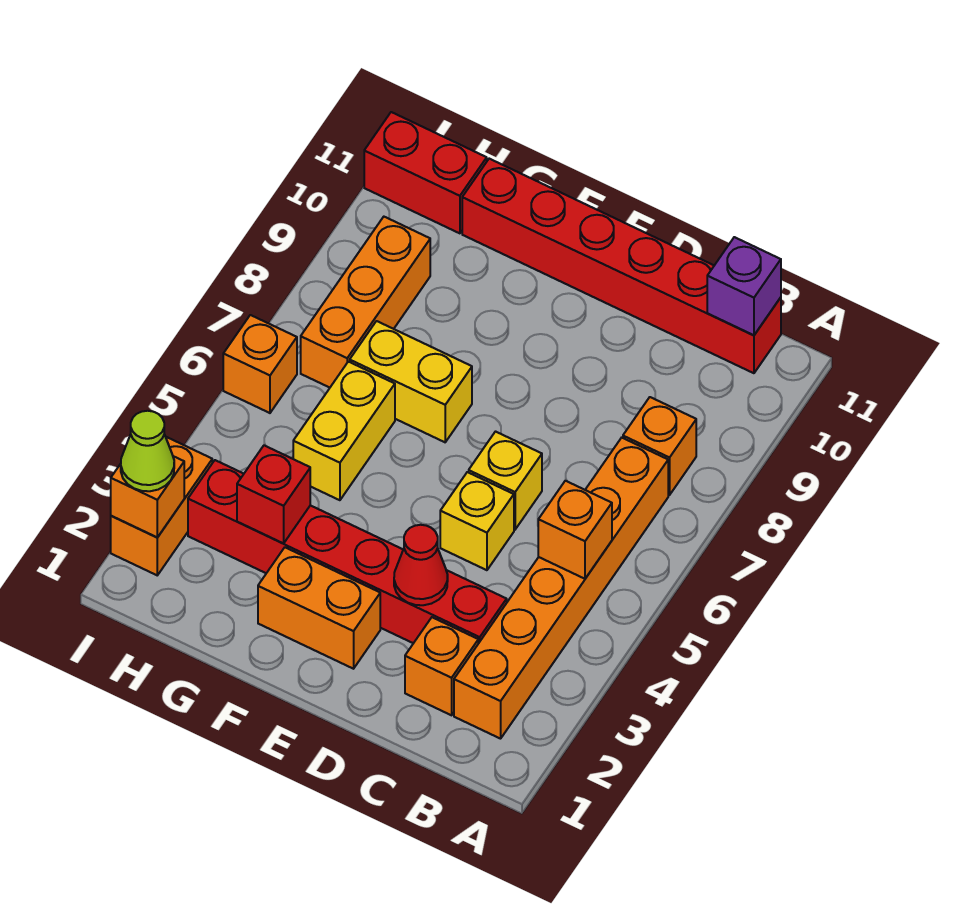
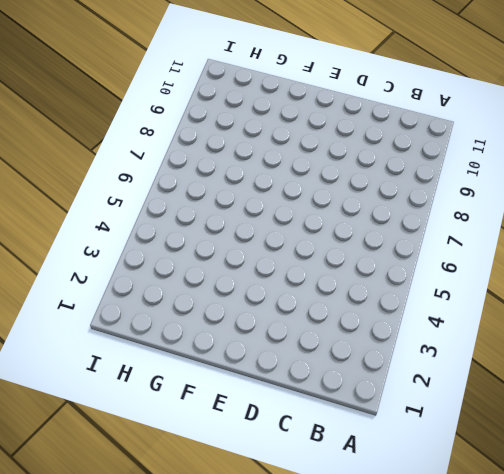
none -> orange brick B2:B7 level 1
none -> orange brick B8 level 1
none -> red brick B11:G11 level 1

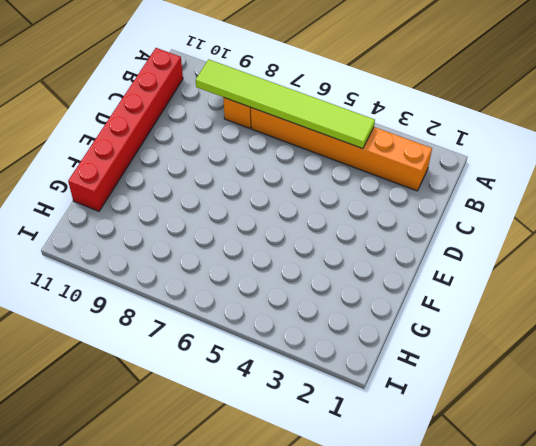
lime tile B4:B9 level 2 -> orange brick B5 level 2
none -> orange brick C2 level 1
none -> red brick C3:H3 level 1
none -> yellow brick D5 level 1

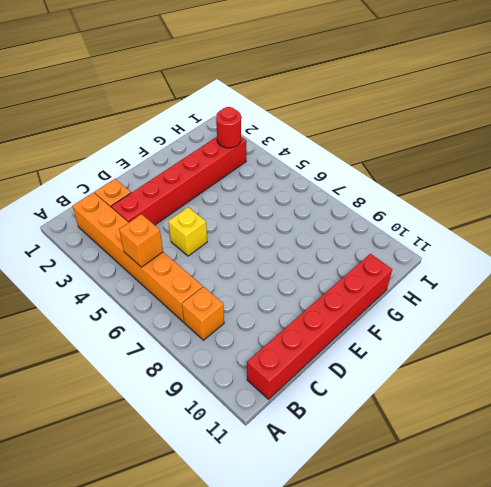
red round brick H3 level 2 -> none
none -> yellow brick D6 level 1
none -> orange brick E2:F2 level 1
none -> yellow brick F7:G7 level 1

